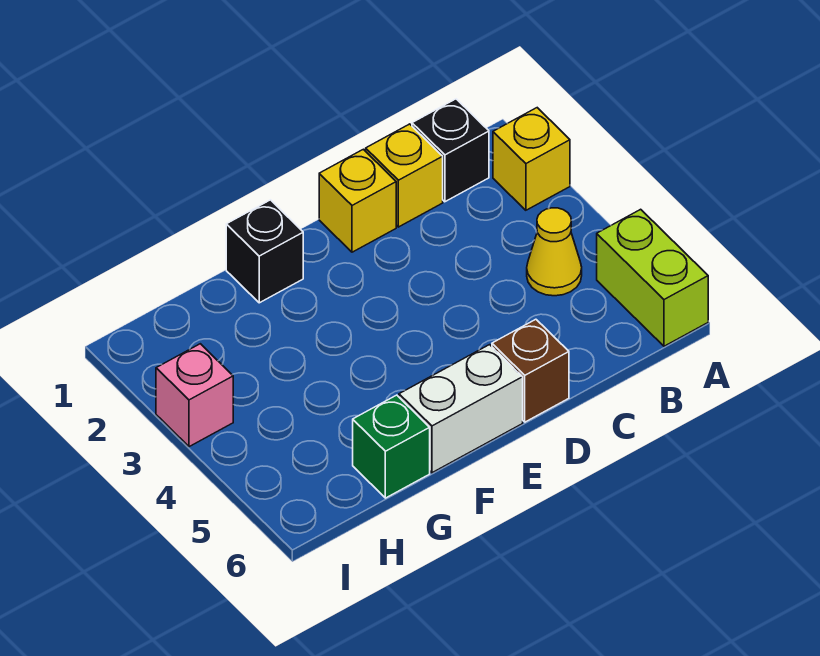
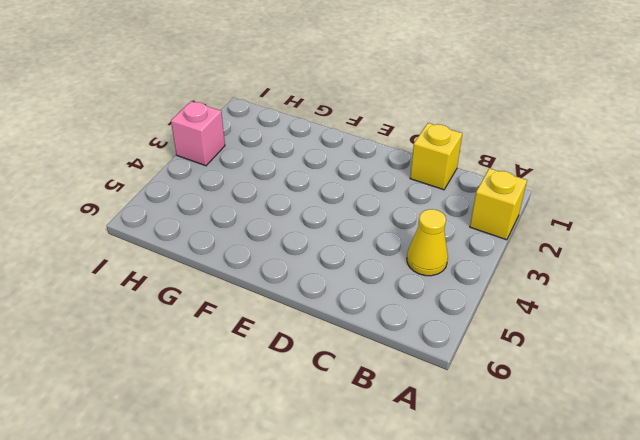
none -> lime brick A5:A6 level 1
none -> black brick B1 level 1

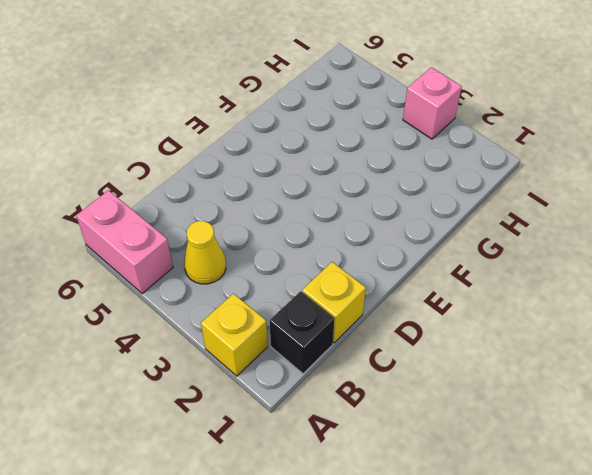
pink brick A5:A6 level 1 -> lime brick A5:A6 level 1
none -> yellow brick D1 level 1
none -> brown brick D6 level 1

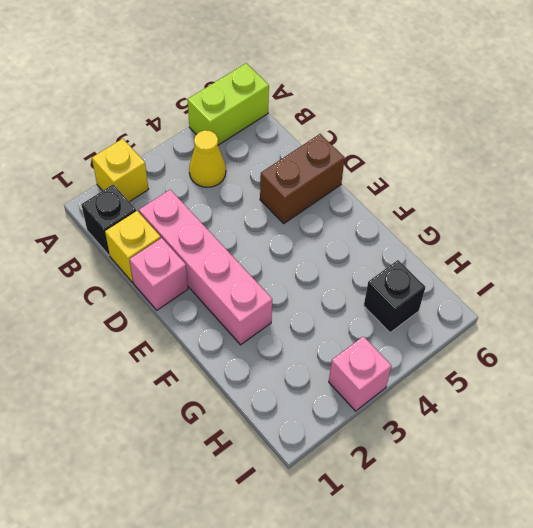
pink brick C2:F2 level 1 -> none
pink brick D1 level 1 -> yellow brick D1 level 1
brown brick D5:D6 level 1 -> brown brick D6 level 1
black brick H5 level 1 -> black brick F1 level 1
none -> white brick E6:F6 level 1
none -> green brick G6 level 1

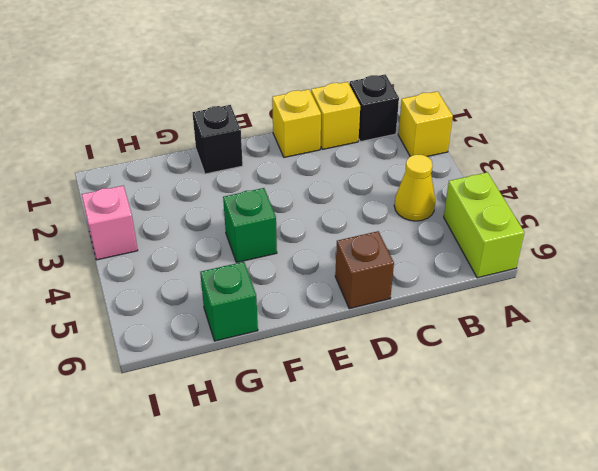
green brick F4 level 1 -> none
none -> white brick E6:F6 level 1

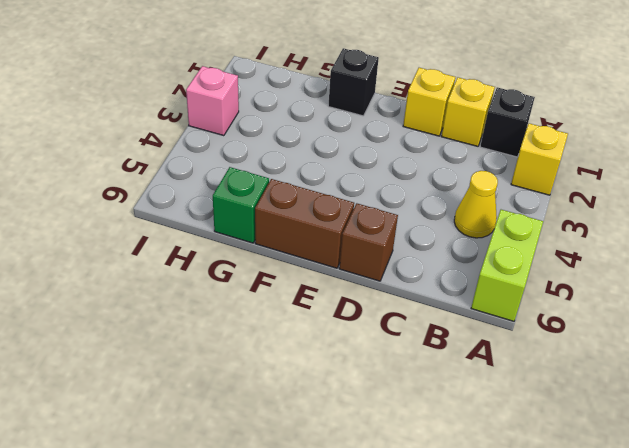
brown brick E6:F6 level 1 -> white brick E6:F6 level 1

